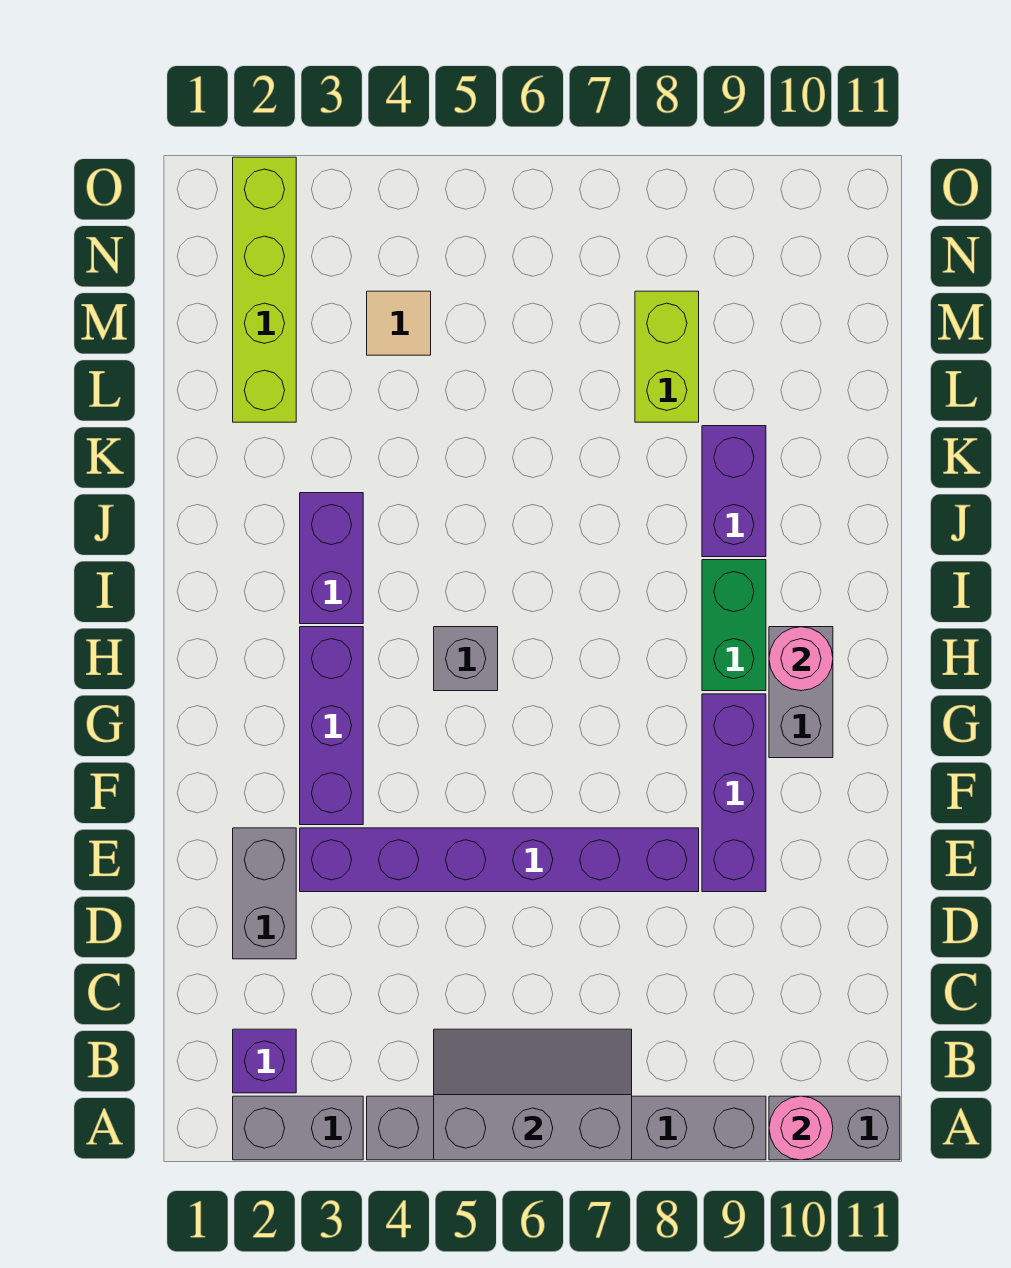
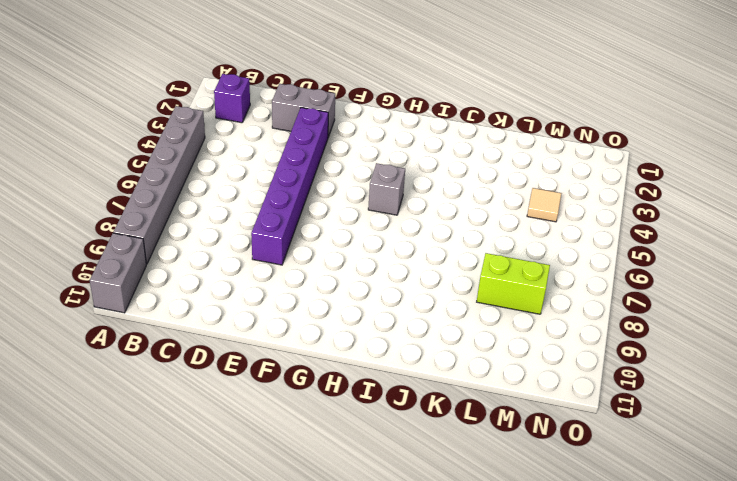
none -> grey brick A2:A3 level 1
none -> purple brick E9:G9 level 1
none -> purple brick F3:H3 level 1

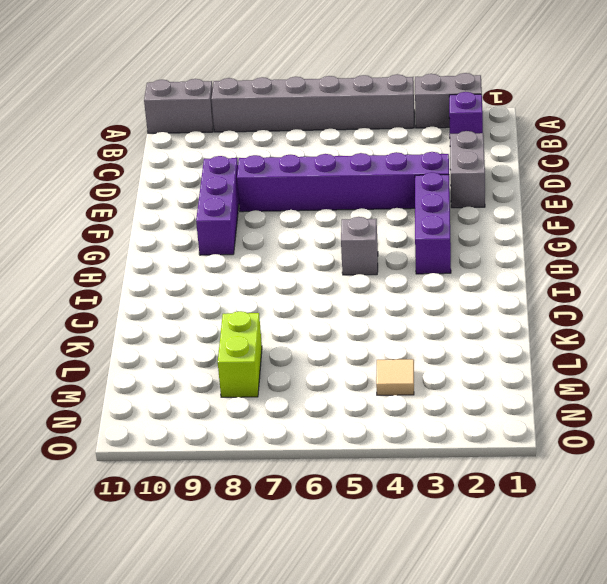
none -> grey brick G10:H10 level 1
none -> green brick H9:I9 level 1
none -> purple brick I3:J3 level 1

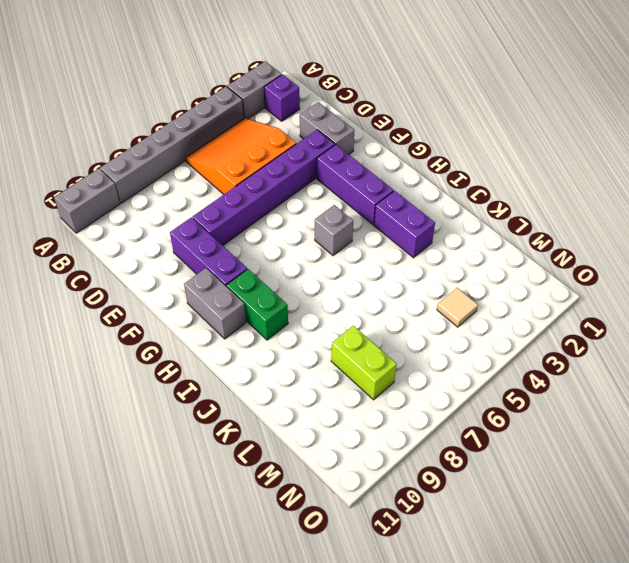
orange slope B4:D6 level 1 top D -> none
none -> purple brick J9:K9 level 1
none -> lime brick L2:O2 level 1
none -> grey slope A5:B7 level 2 top A

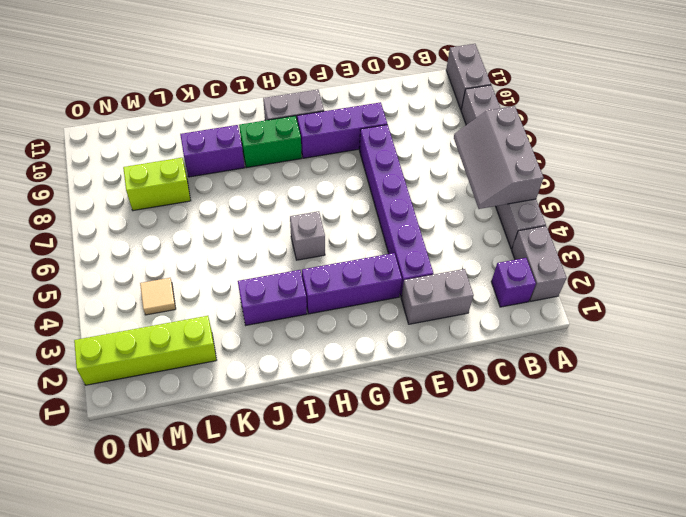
none -> pink round brick A10 level 2
none -> pink round brick H10 level 2

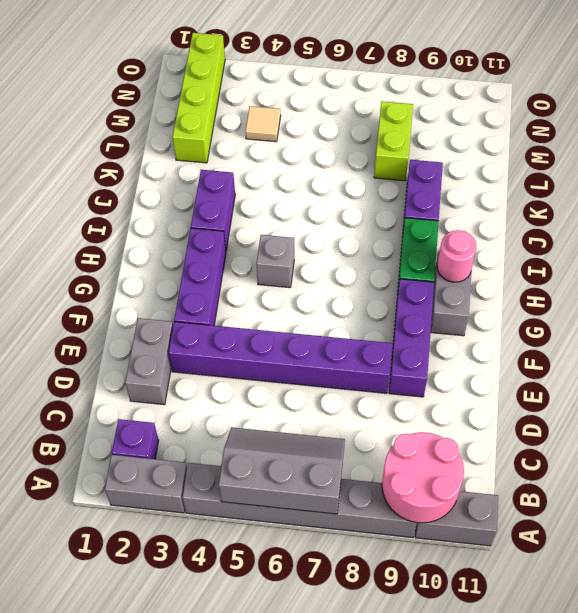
pink round brick A9:B10 level 2 -> pink round brick A10 level 2

